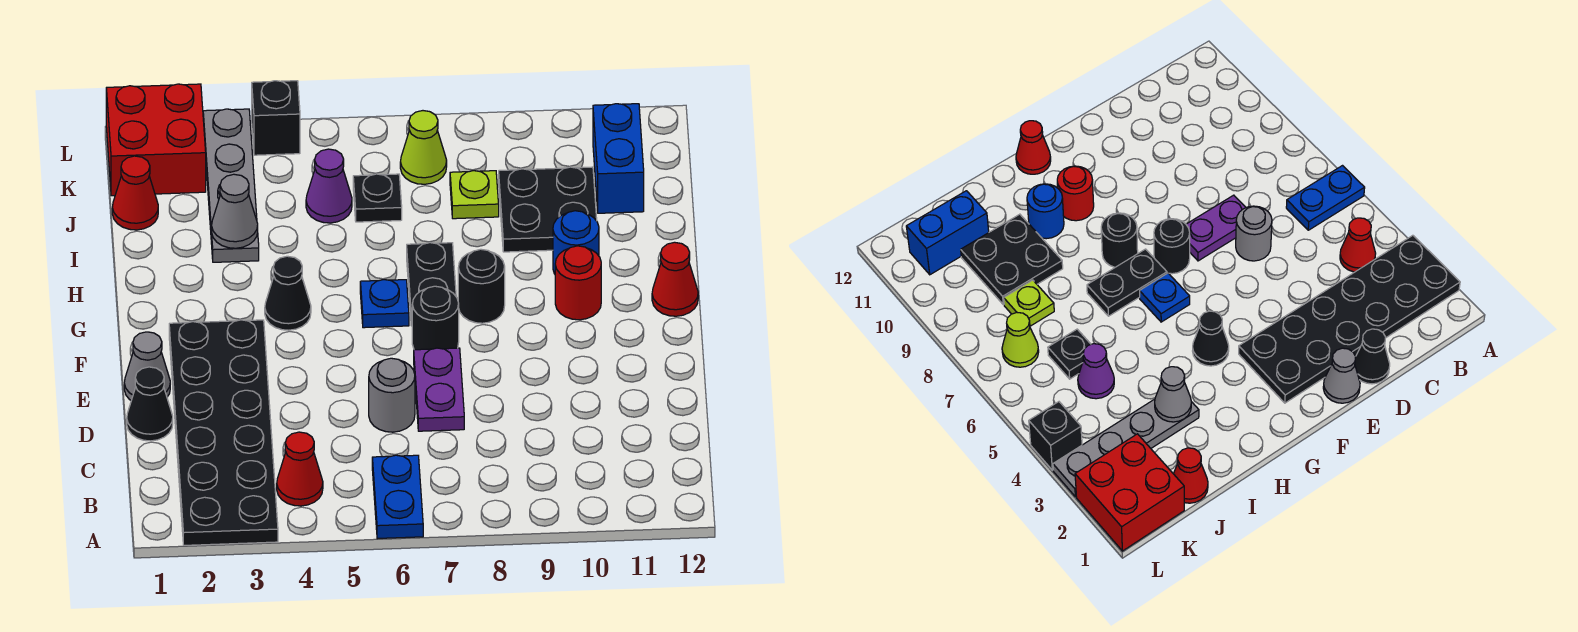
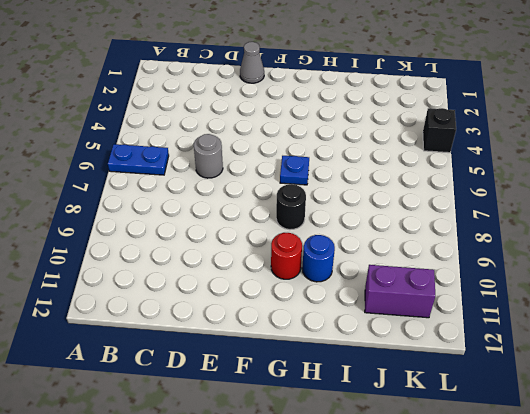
purple brick J11:K11 level 1 -> blue brick J11:K11 level 1
none -> black plate A2:F3 level 1
none -> red cone B4 level 1
none -> black cone D1 level 1

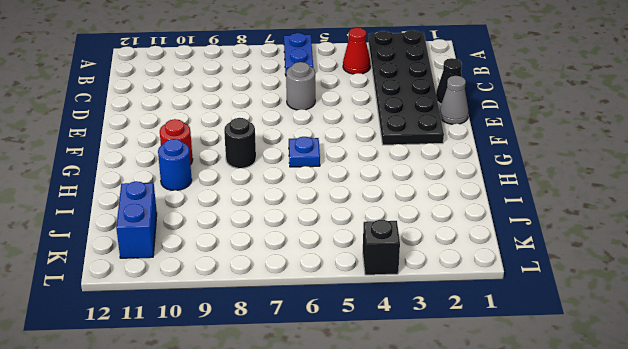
none -> purple plate D7:E7 level 1
none -> black round brick F7 level 1
none -> black cone G4 level 1

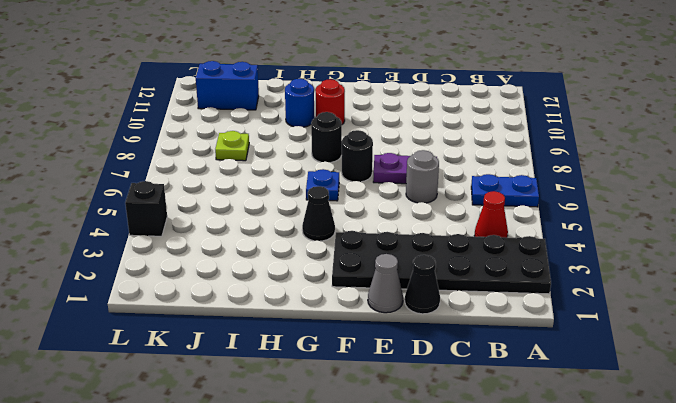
none -> black plate G7:H7 level 1
none -> red cone G12 level 1
none -> grey plate I3:L3 level 1

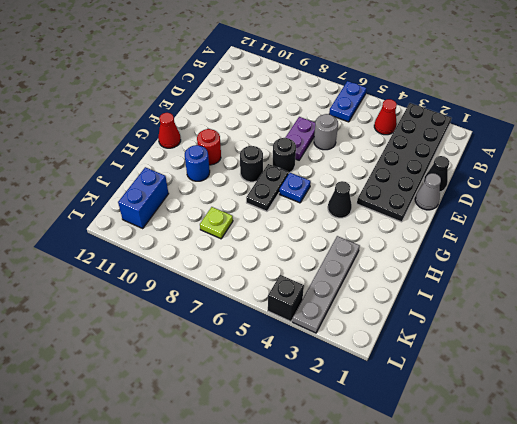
none -> black plate I9:J10 level 1
none -> red cone J1 level 1
none -> purple cone J5 level 1

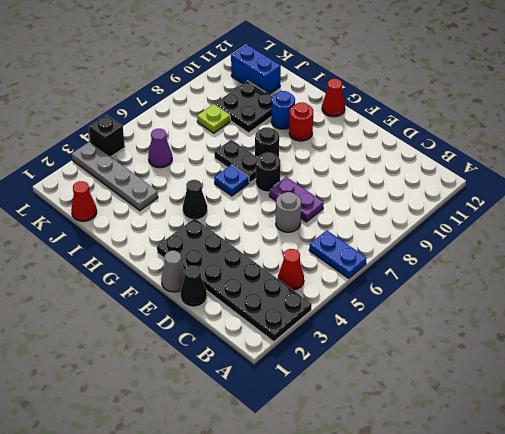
none -> black plate J6 level 1
none -> red brick K1:L2 level 1
none -> lime cone K7 level 1

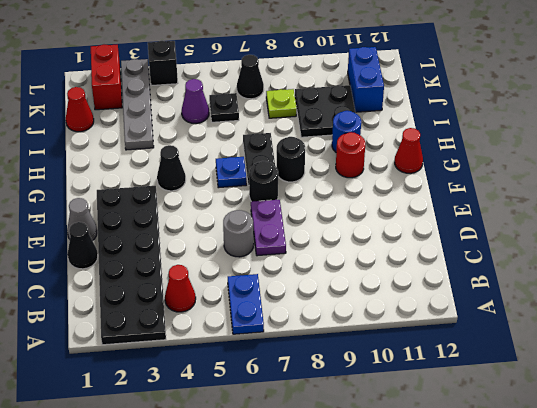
red brick K2:L2 level 1 -> red brick K1:L2 level 1
black cone K7 level 1 -> lime cone K7 level 1
none -> grey cone I3 level 2

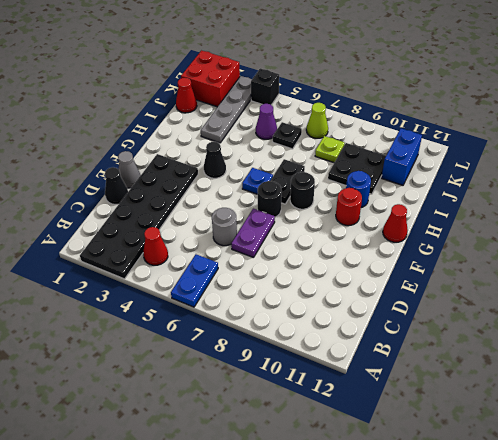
none -> grey cone I3 level 2

